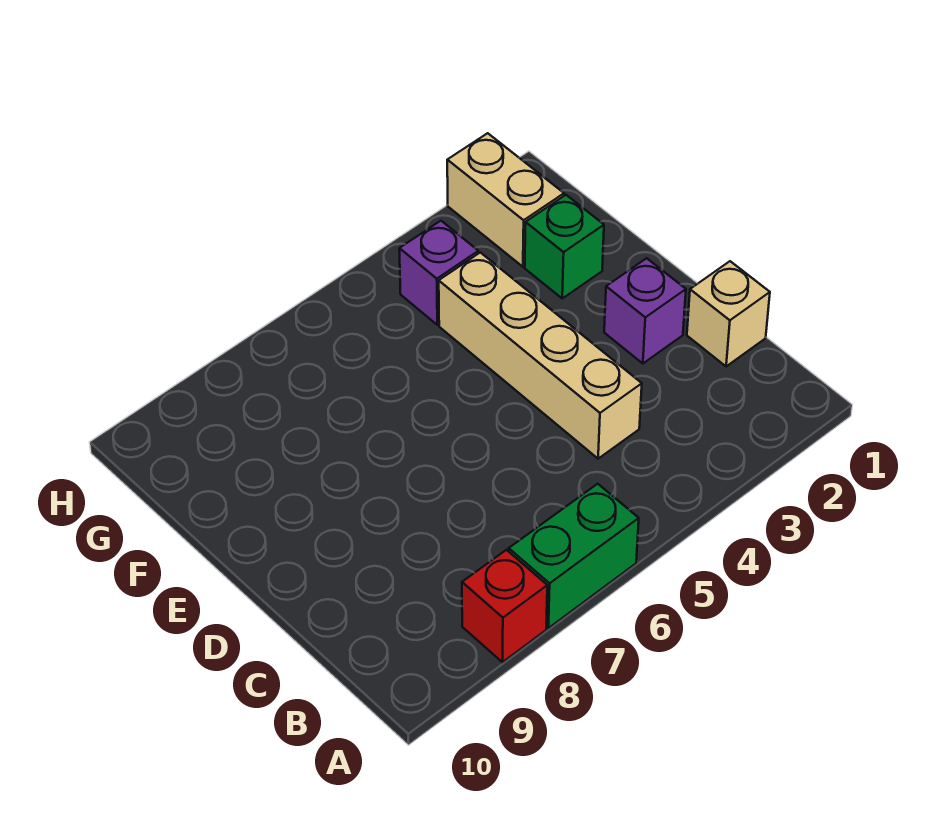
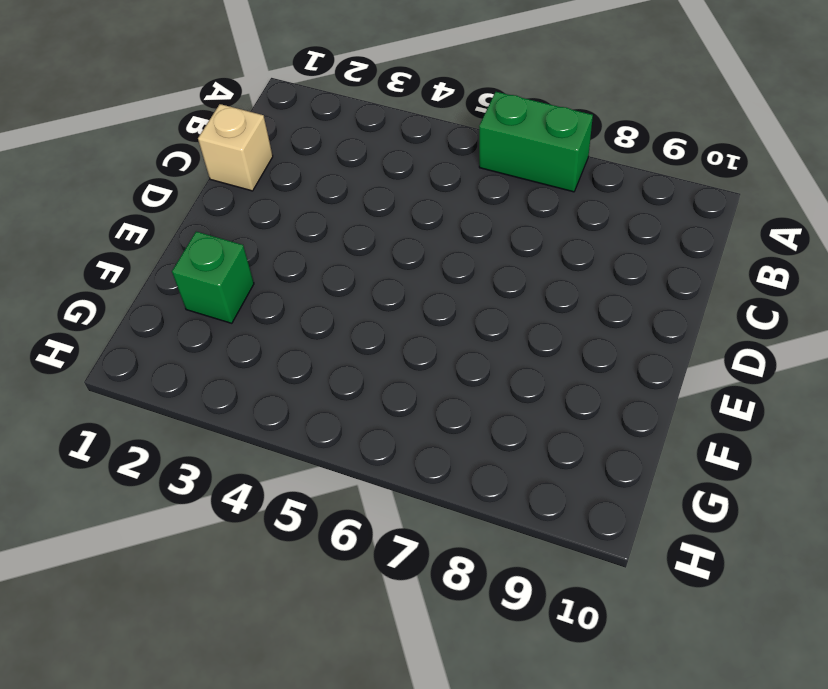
none -> red brick A8 level 1
none -> tan brick C4:F4 level 1

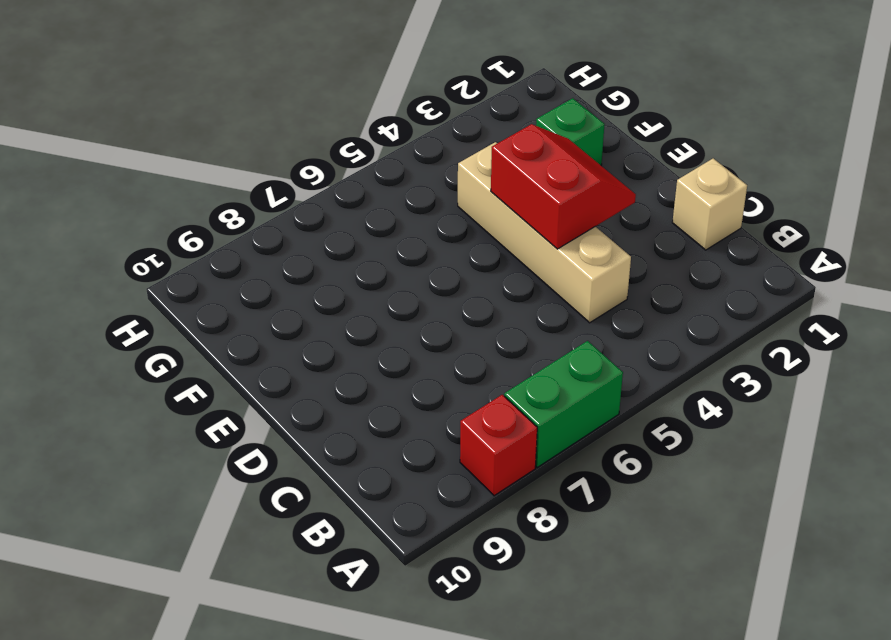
red slope D3:E4 level 2 top 4 -> none
none -> purple brick D2 level 1
none -> tan brick G2:H2 level 1

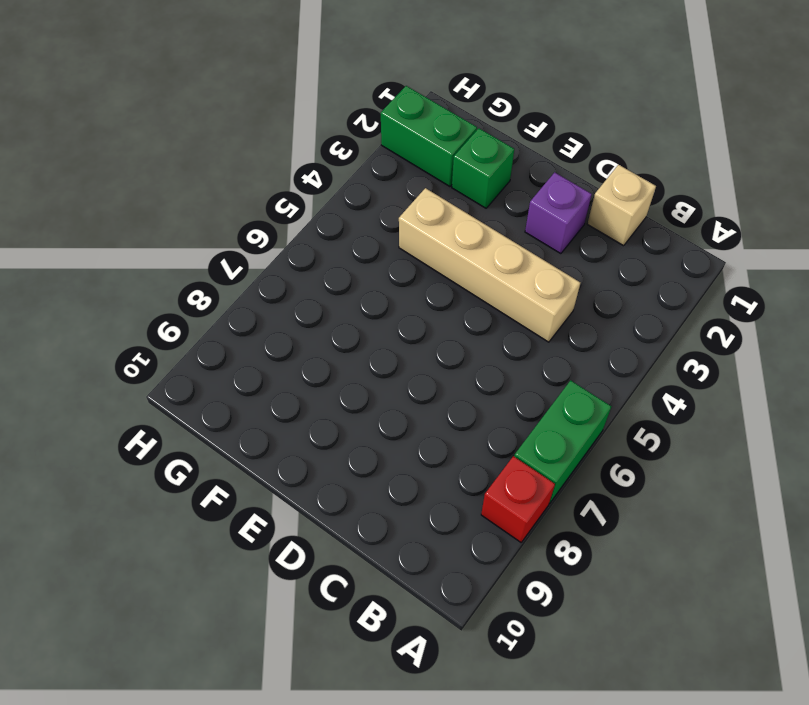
green brick G2:H2 level 1 -> tan brick G2:H2 level 1
none -> purple brick G4 level 1

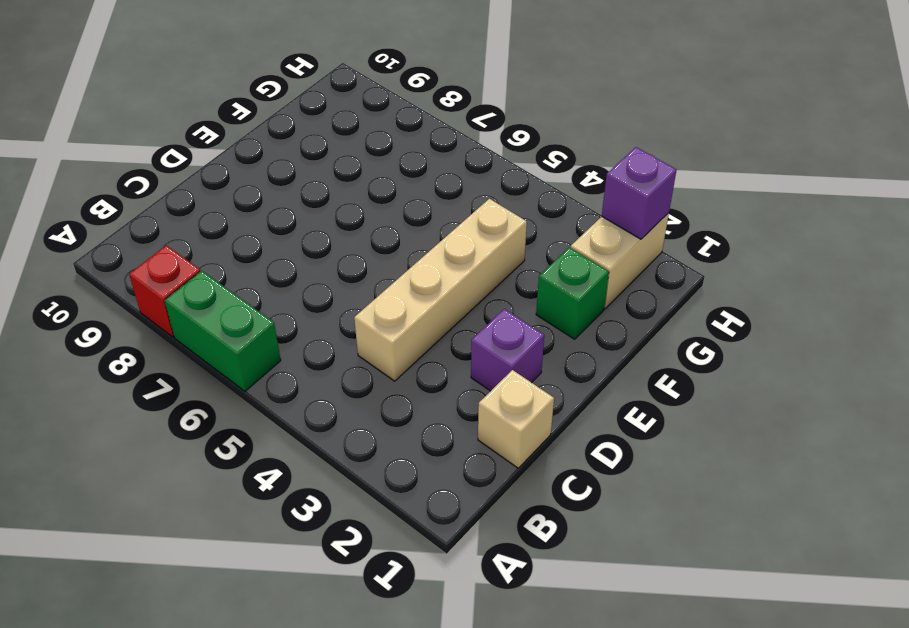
purple brick H2 level 2 -> purple brick G4 level 1

